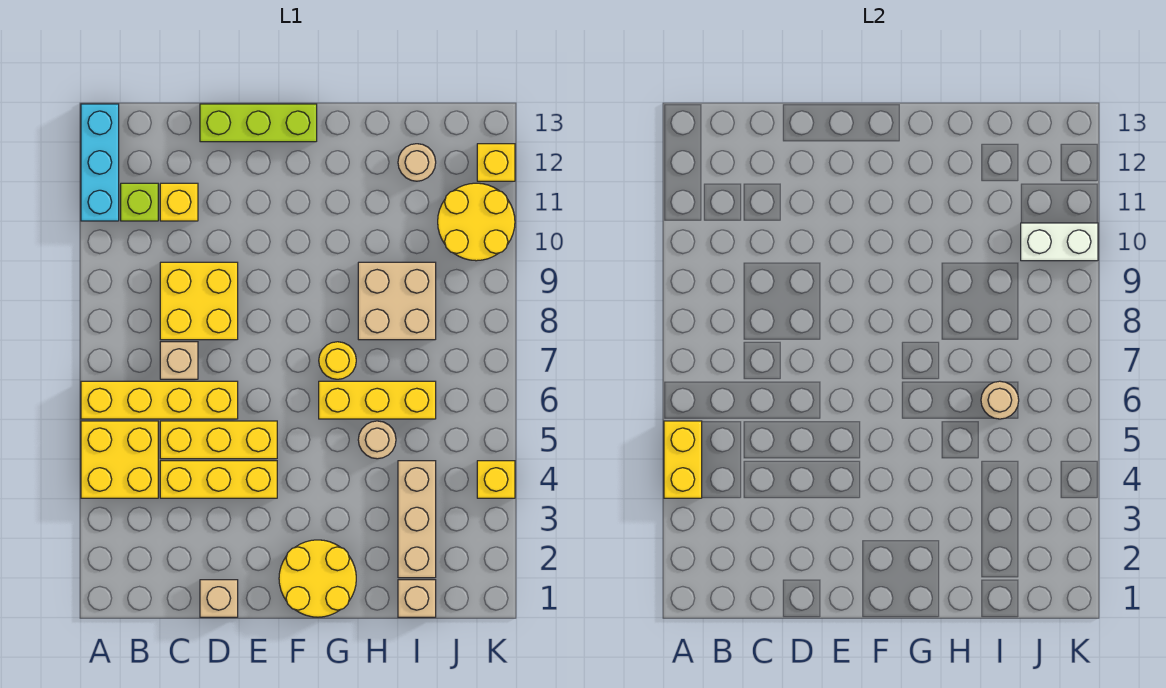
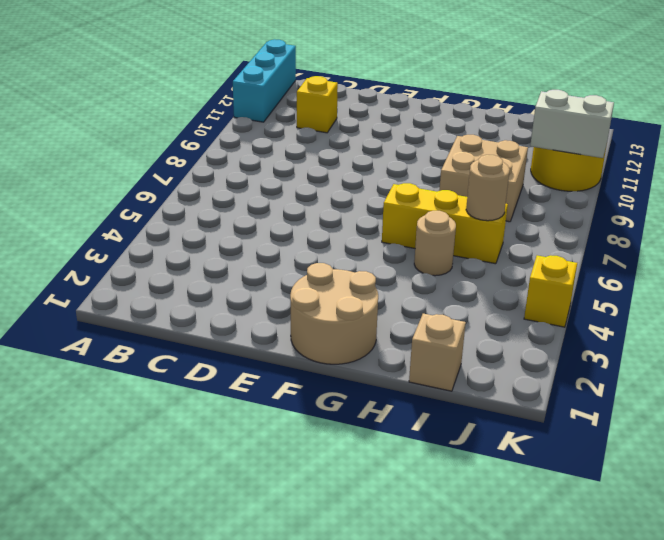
tan round brick F1:G2 level 1 -> yellow round brick F1:G2 level 1
none -> yellow brick A4:B5 level 1
none -> yellow brick A6:D6 level 1
none -> lime brick B11 level 1

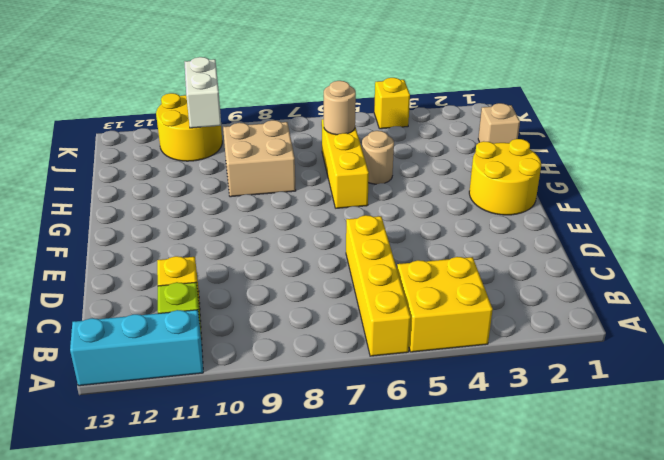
none -> yellow brick C4:E4 level 1
none -> yellow brick C5:E5 level 1
none -> tan brick C7 level 1

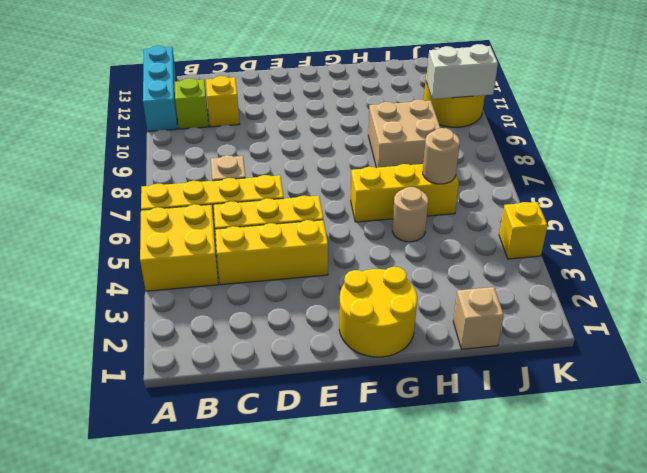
none -> yellow brick C8:D9 level 1
none -> tan brick D1 level 1
none -> lime brick D13:F13 level 1

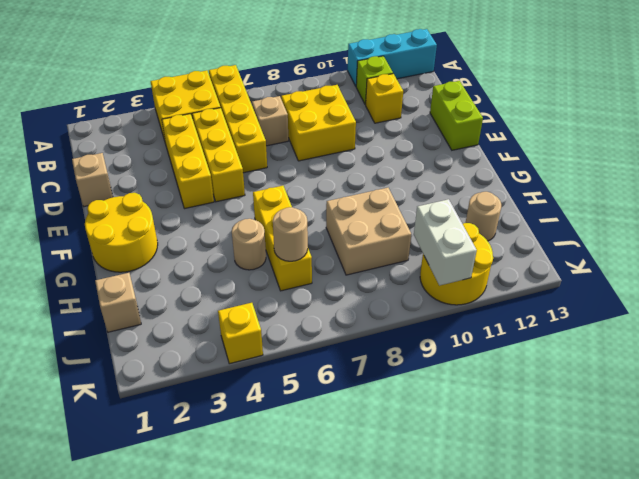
lime brick D13:E13 level 1 -> lime brick D13:F13 level 1
none -> yellow round brick G7 level 1
none -> tan brick I2:I4 level 1
none -> yellow brick K12 level 1

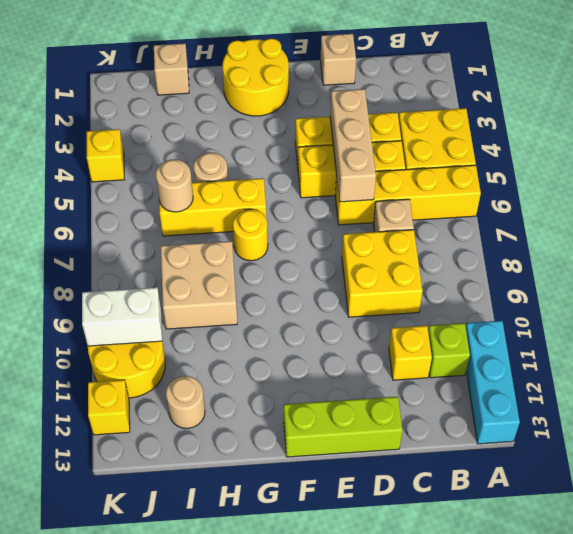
tan brick D4:D6 level 2 -> tan brick I2:I4 level 1
none -> yellow brick A4:A5 level 2

